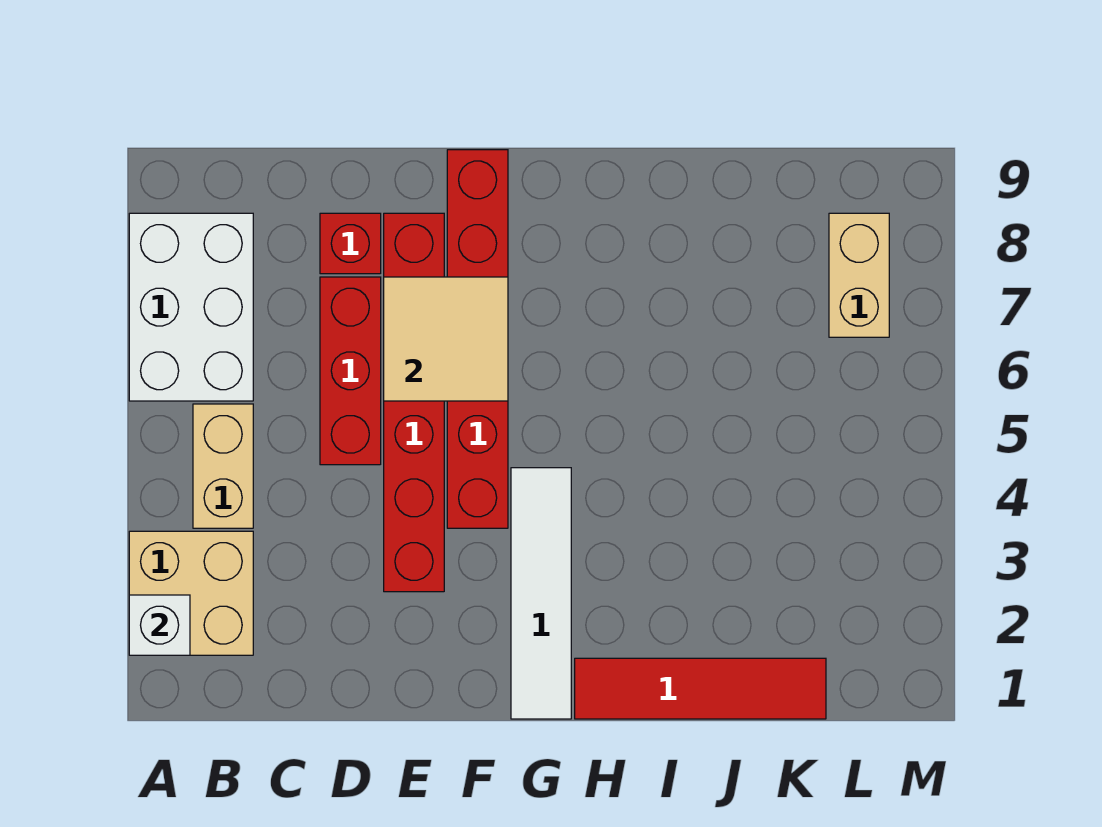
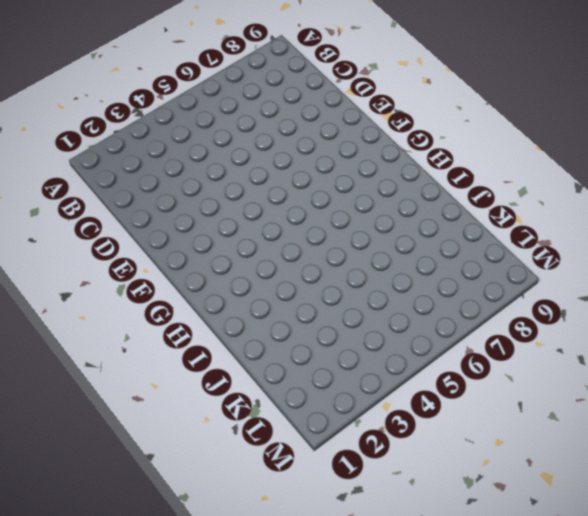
none -> tan brick A2:B3 level 1
none -> white brick A6:B8 level 1
none -> tan brick B4:B5 level 1

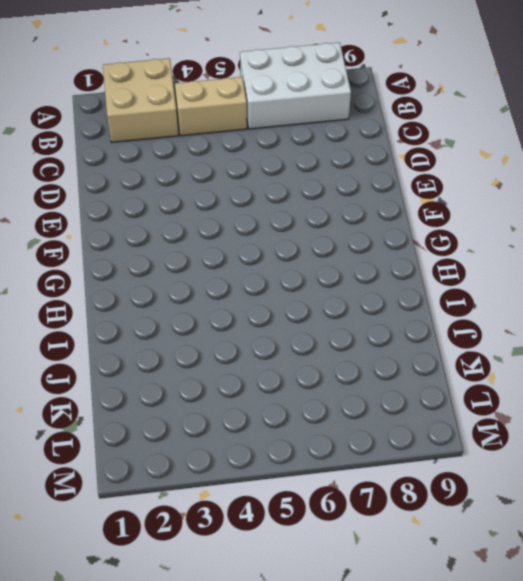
none -> red brick D5:D7 level 1
none -> red brick D8 level 1
none -> red brick E3:E8 level 1

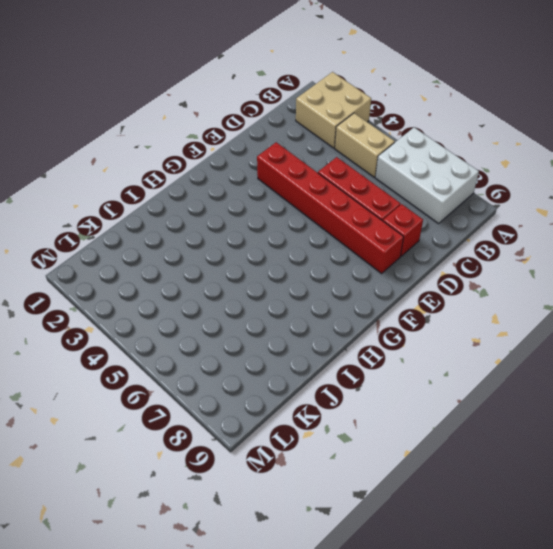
none -> red brick F4:F9 level 1
none -> white tile G1:G4 level 1
none -> red tile H1:K1 level 1

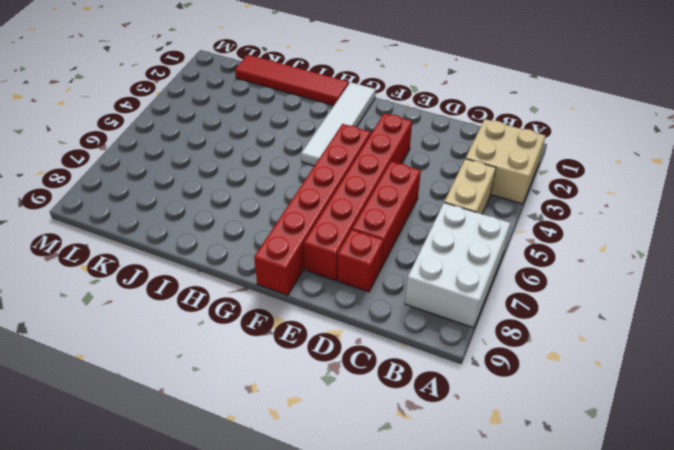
none -> tan brick L7:L8 level 1
none -> white brick A2 level 2
none -> tan tile E6:F7 level 2

